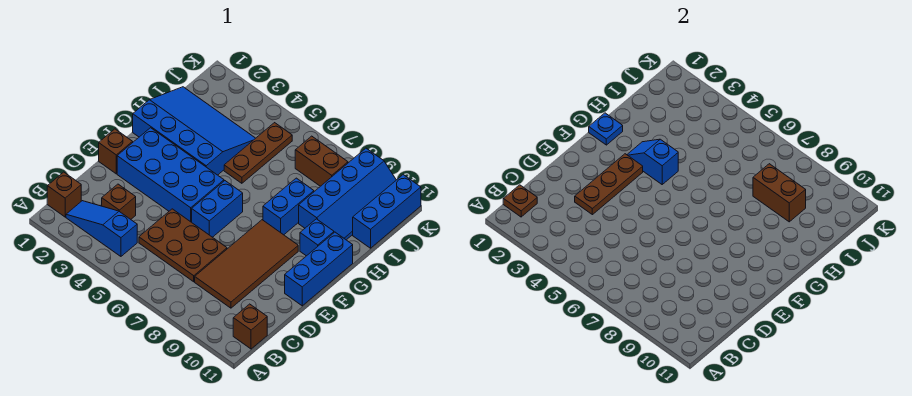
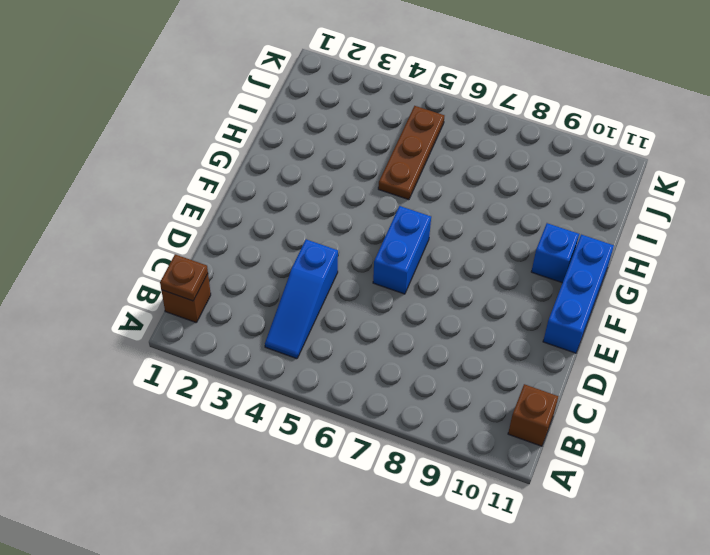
blue slope B4:D4 level 1 top D -> blue slope B2:B4 level 1 top 4
none -> brown brick C3 level 1
none -> brown plate C5:D7 level 1
none -> brown tile C8:F9 level 1

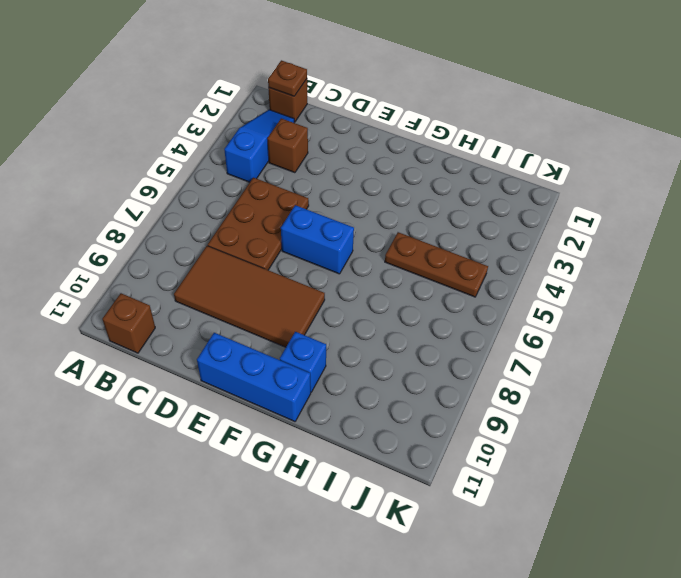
none -> brown brick E1 level 1
none -> blue brick E2:F5 level 1
none -> blue slope G1:I4 level 1 top G

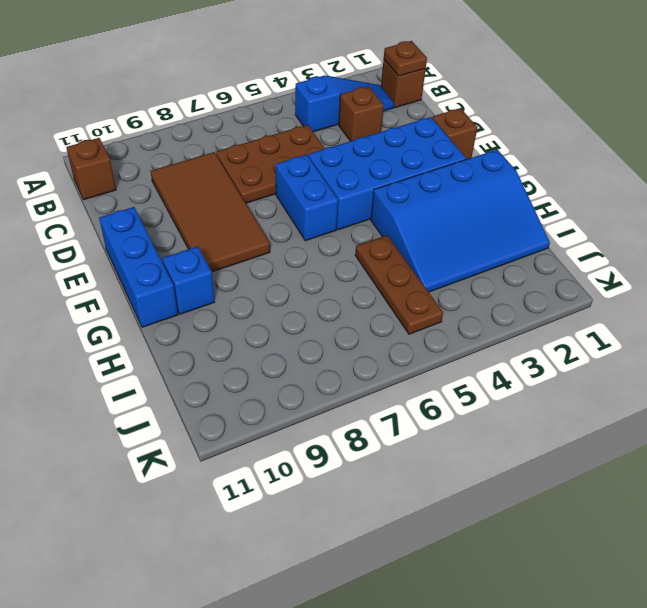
none -> blue brick G8:H8 level 1
none -> blue slope H9:K10 level 1 top 9
none -> blue brick I11:K11 level 1

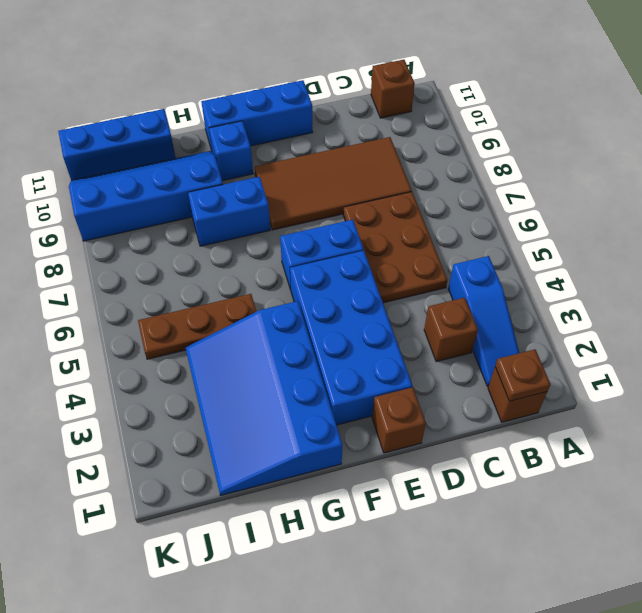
none -> brown brick J7:J8 level 1
none -> brown plate D3:F3 level 2
none -> blue plate G1 level 2

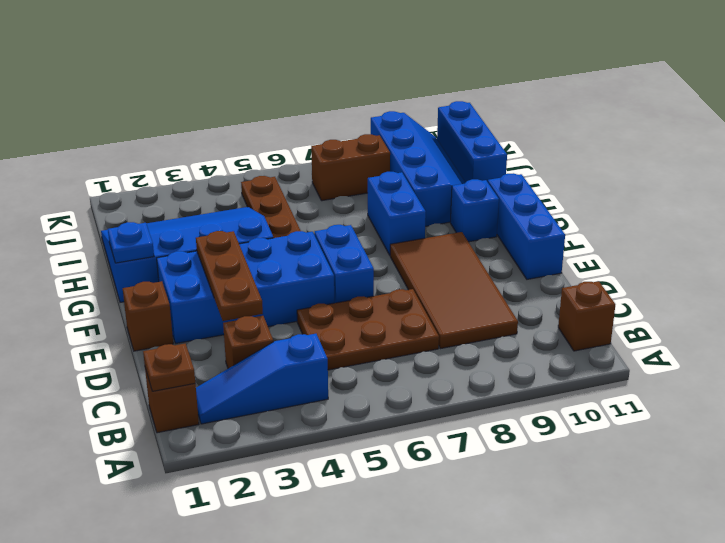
none -> blue slope G3:G4 level 2 top 4
none -> brown brick I8:I9 level 2

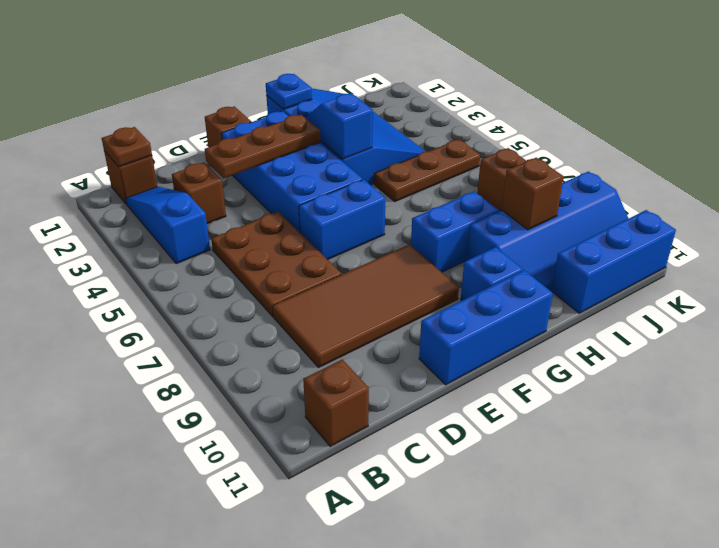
brown brick I9 level 2 -> brown brick I8:I9 level 2

